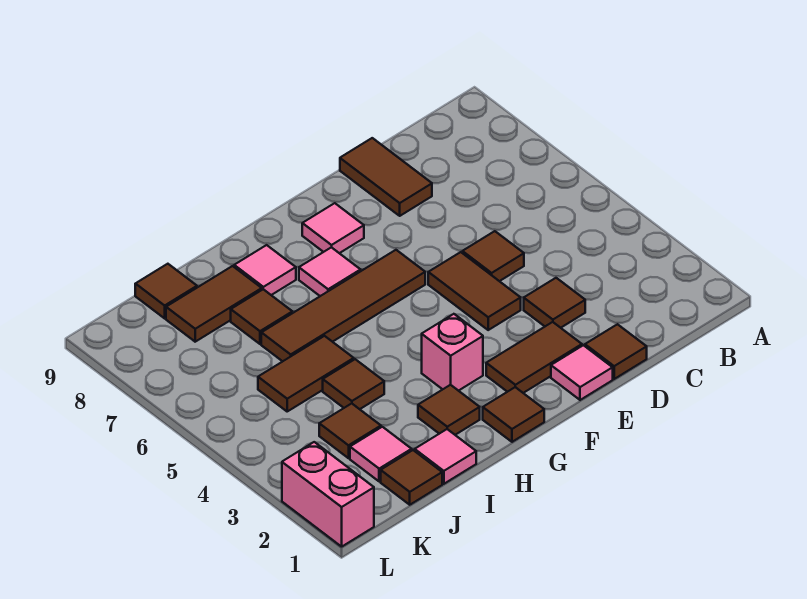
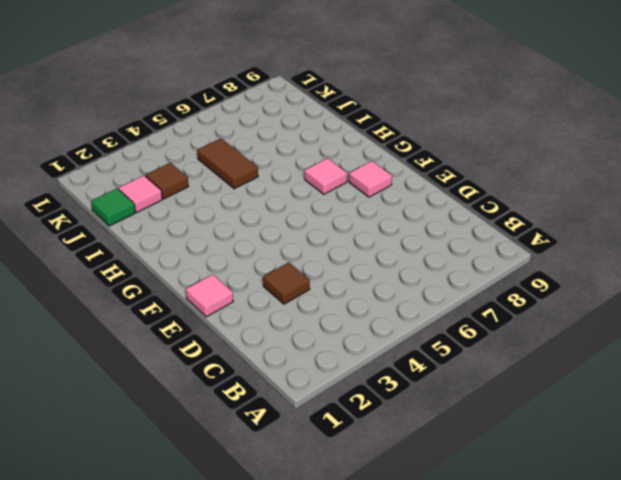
green tile J1 level 1 -> brown tile J1 level 1
none -> brown tile D1 level 1
none -> brown tile D5 level 1
none -> brown tile D8:D9 level 1

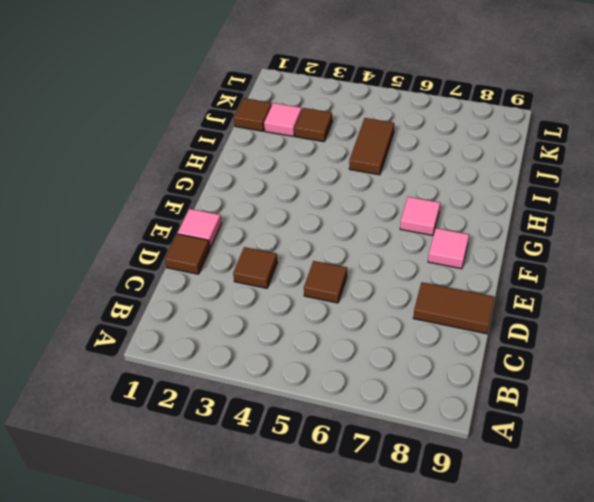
none -> brown tile E2:F2 level 1
none -> brown tile E4:E5 level 1
none -> brown tile F6:I6 level 1

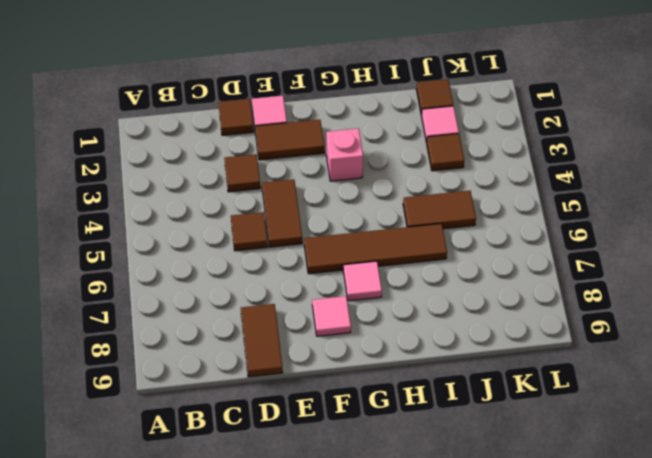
none -> brown tile G1 level 1
none -> brown tile H2 level 1
none -> pink tile H8 level 1

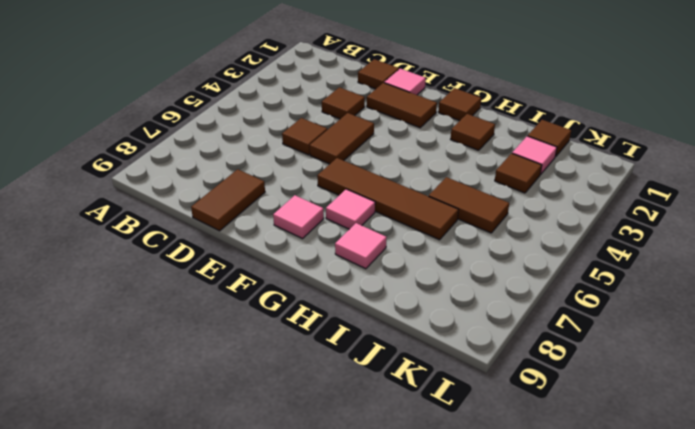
none -> pink brick G3 level 1
none -> pink tile I1 level 1
none -> brown tile I4 level 1

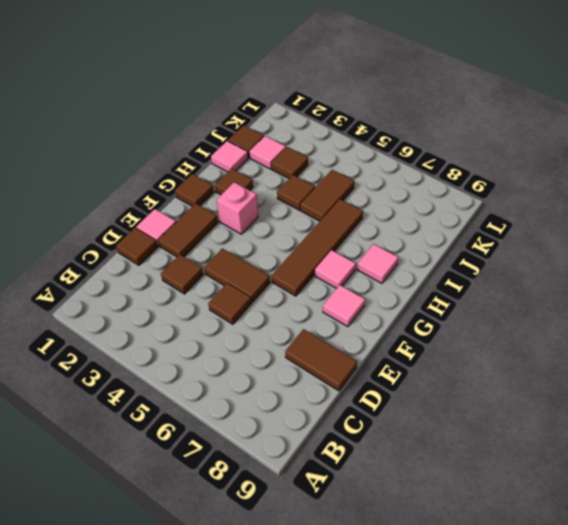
none -> brown tile I7 level 1
none -> brown tile I8:J8 level 1
none -> brown tile J9 level 1

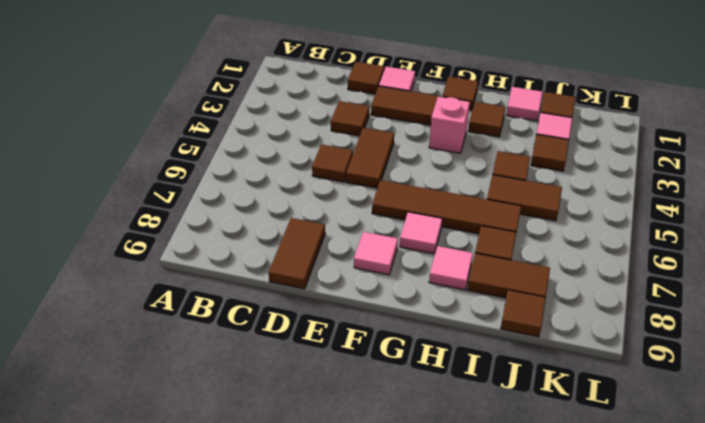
none -> pink brick L1:L2 level 1

